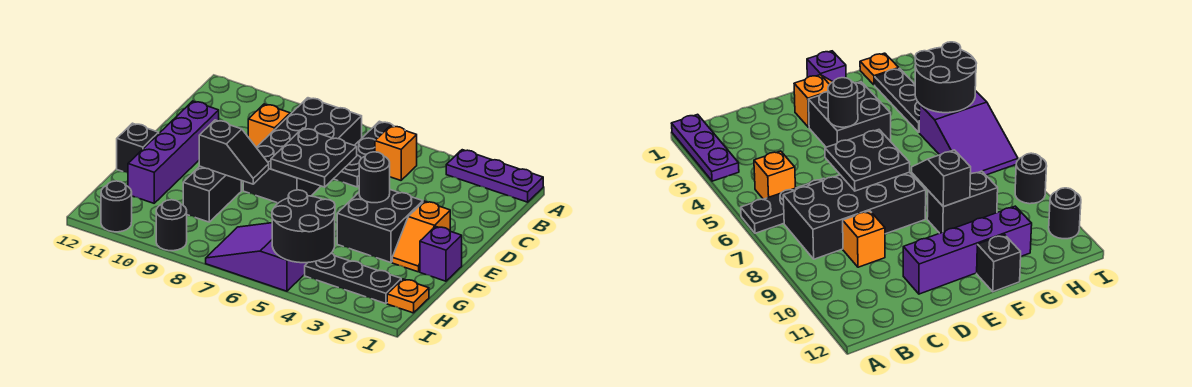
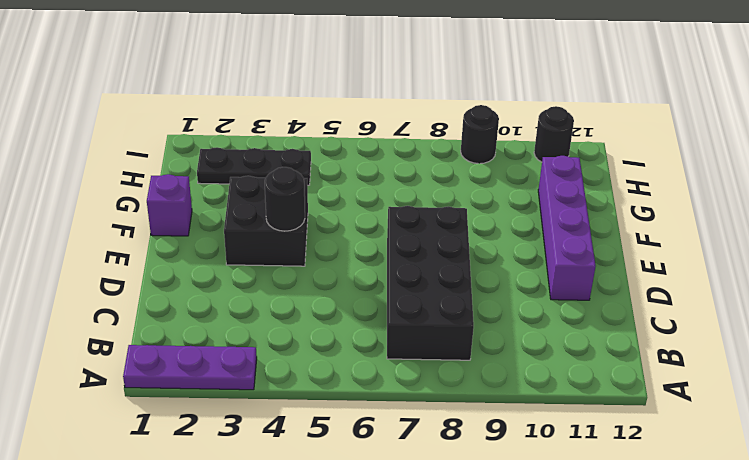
none -> black plate A6:C6 level 1
none -> orange brick B5 level 1
none -> orange brick C9 level 1

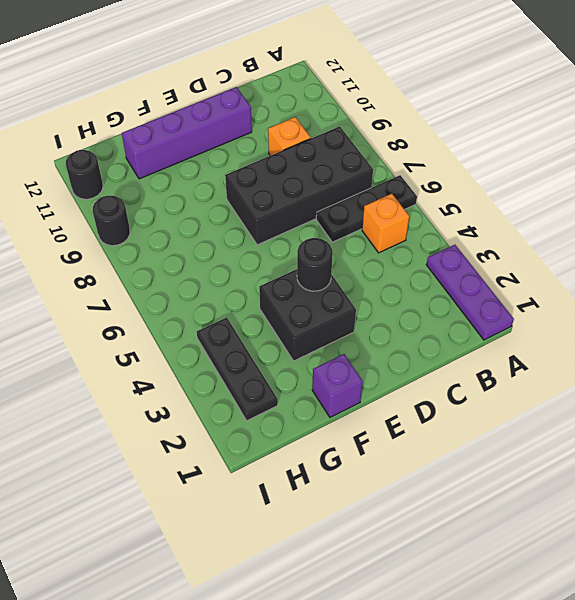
none -> orange slope E2:F2 level 1 top E
none -> black brick F9:G9 level 1
none -> black brick F12 level 1

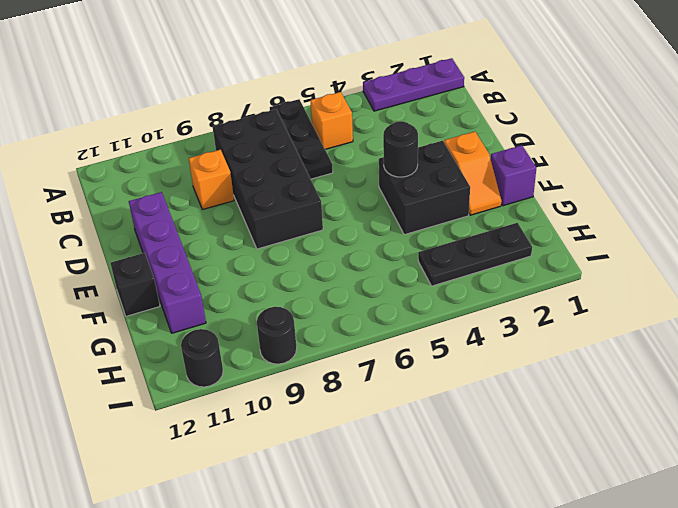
none -> black brick F9:G9 level 1
none -> orange plate H1 level 1
none -> purple slope H5:I7 level 1 top 5

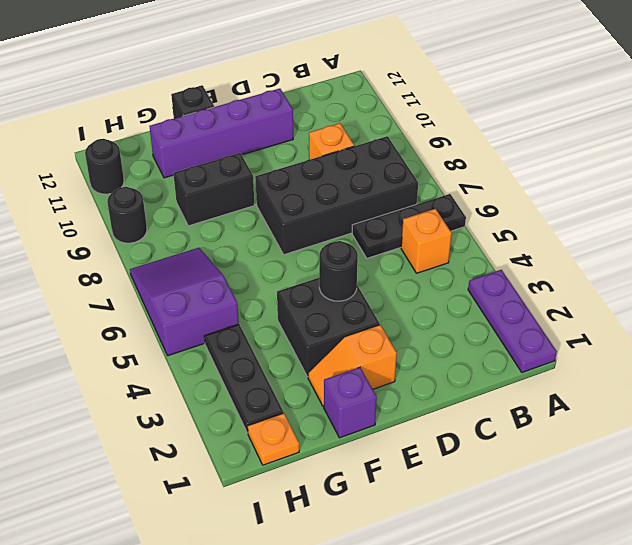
none -> black plate D6:E7 level 2
none -> black slope F8:F9 level 2 top 9
none -> black round brick H4:I5 level 2

